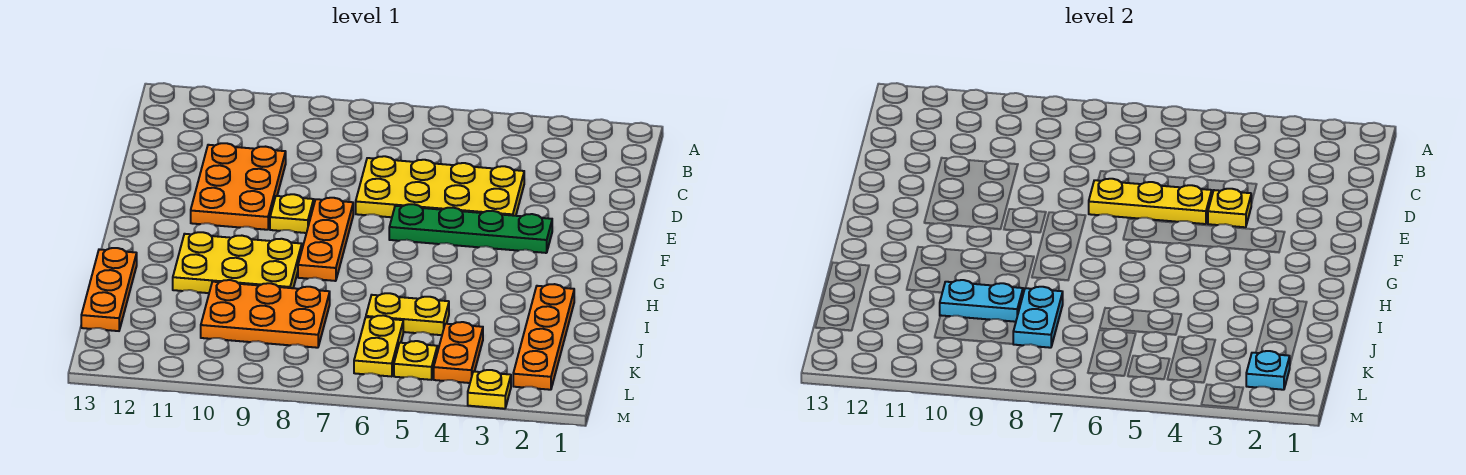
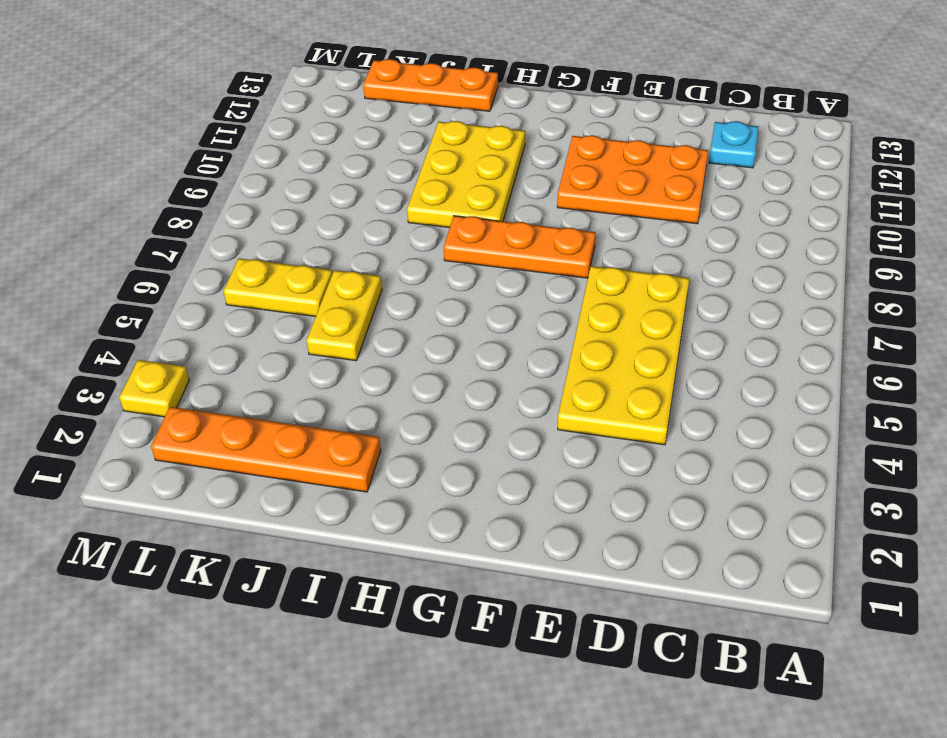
cyan plate C12 level 1 -> cyan plate L2 level 2
none -> green plate F3:F6 level 1
none -> yellow plate F9 level 1
none -> orange plate J8:K10 level 1

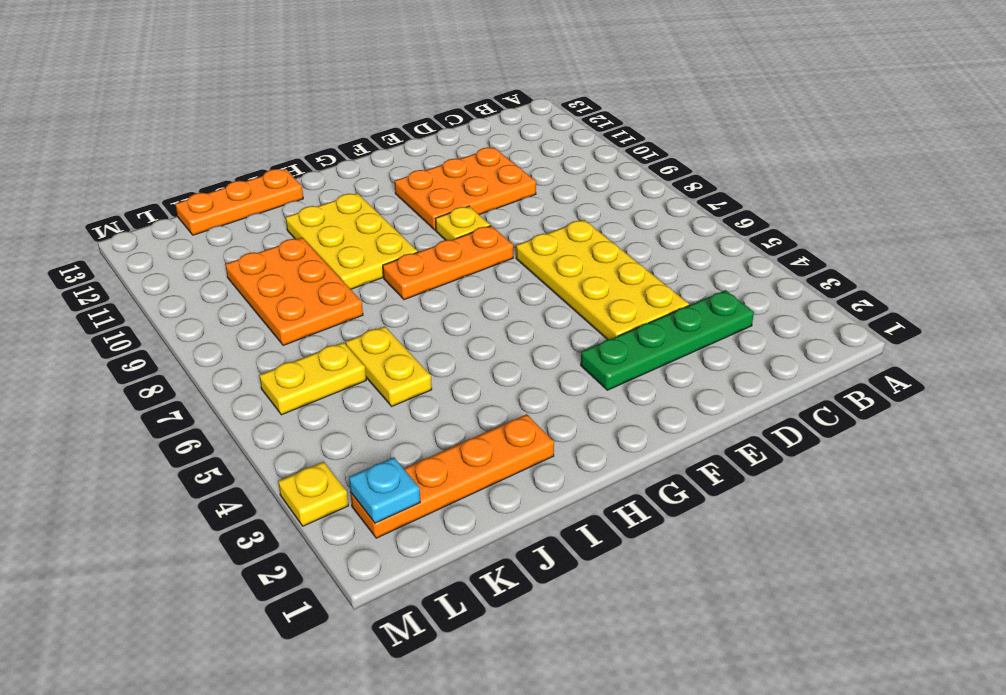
green plate C3:F3 level 1 -> green plate F3:F6 level 1
none -> orange plate K4:L4 level 1
none -> yellow plate L5 level 1
none -> yellow plate E4 level 2

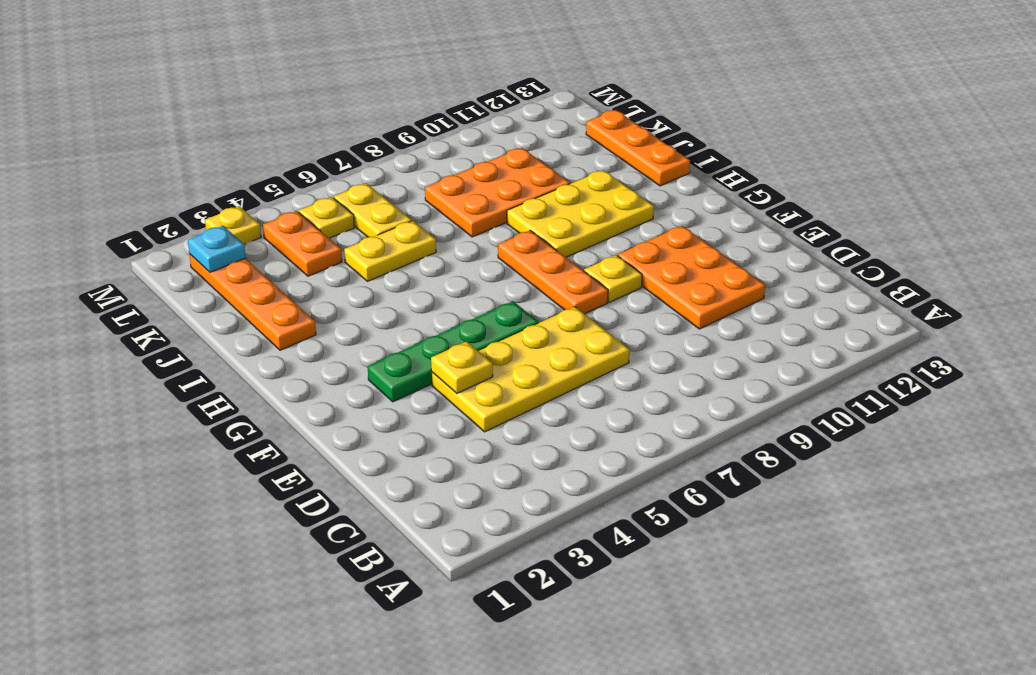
none -> yellow plate E5:E7 level 2
none -> cyan plate J8:K8 level 2
none -> cyan plate J9:J10 level 2

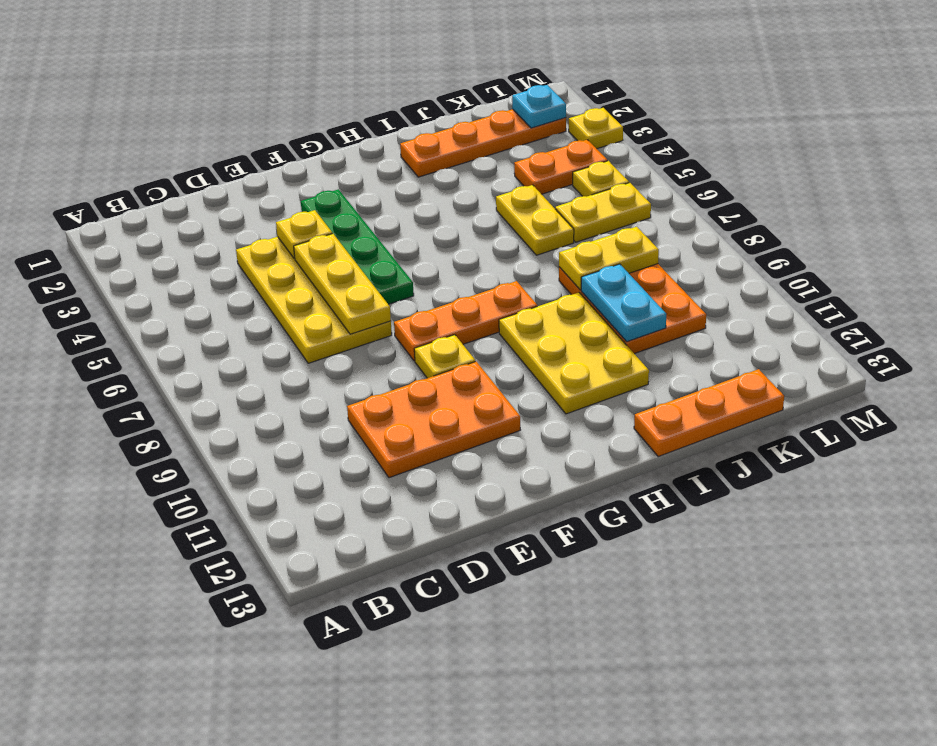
yellow plate J8:K8 level 2 -> cyan plate J8:K8 level 2

